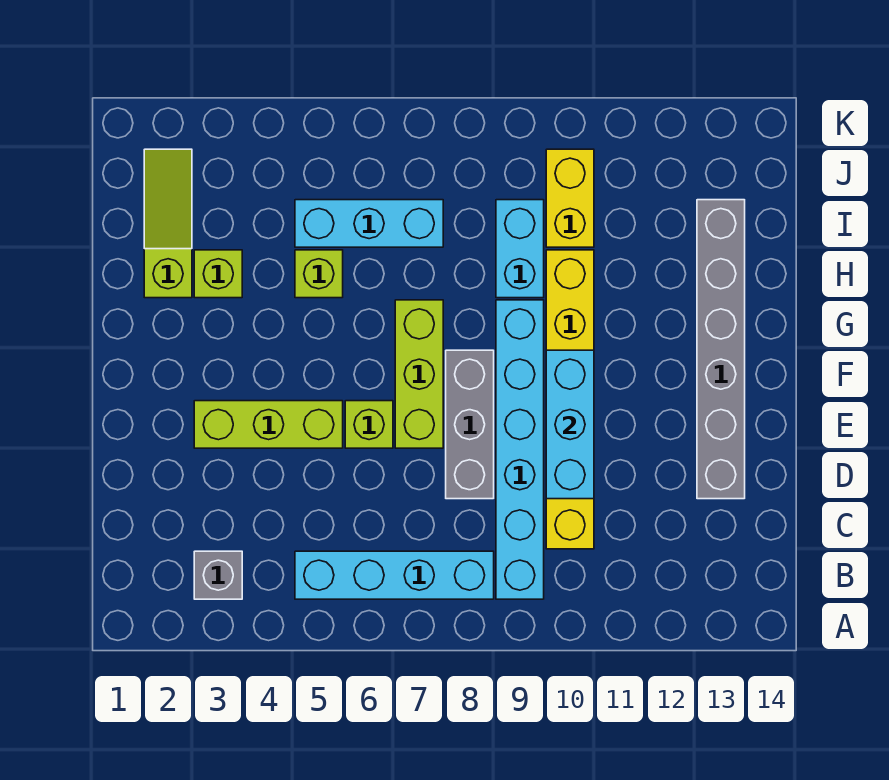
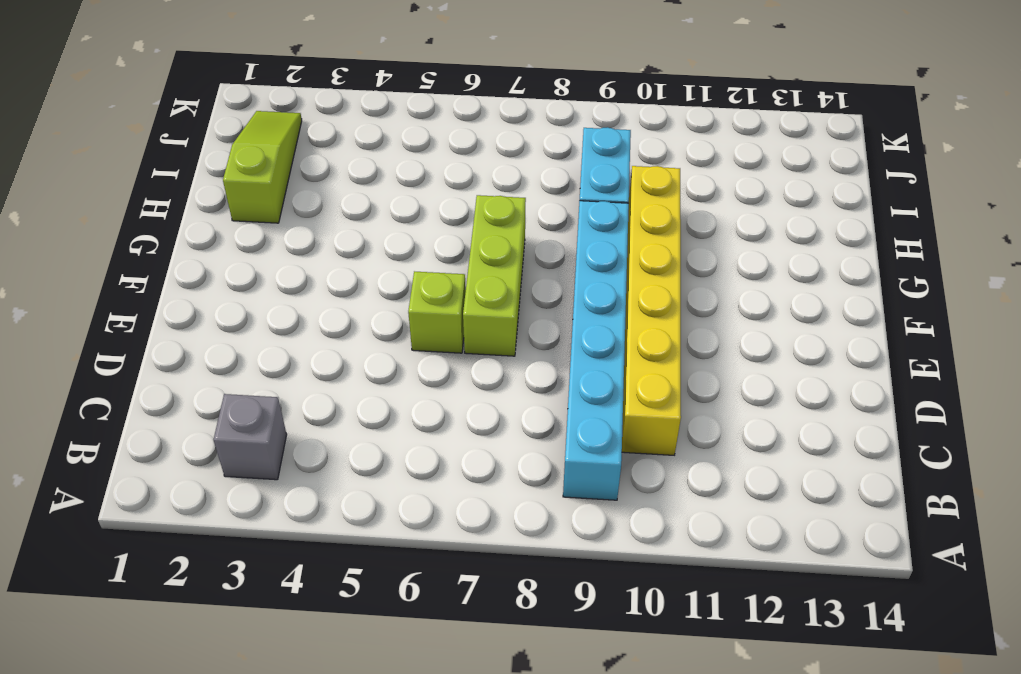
none -> cyan brick B5:B8 level 1
none -> grey brick D8:F8 level 1
none -> grey brick D13:I13 level 1

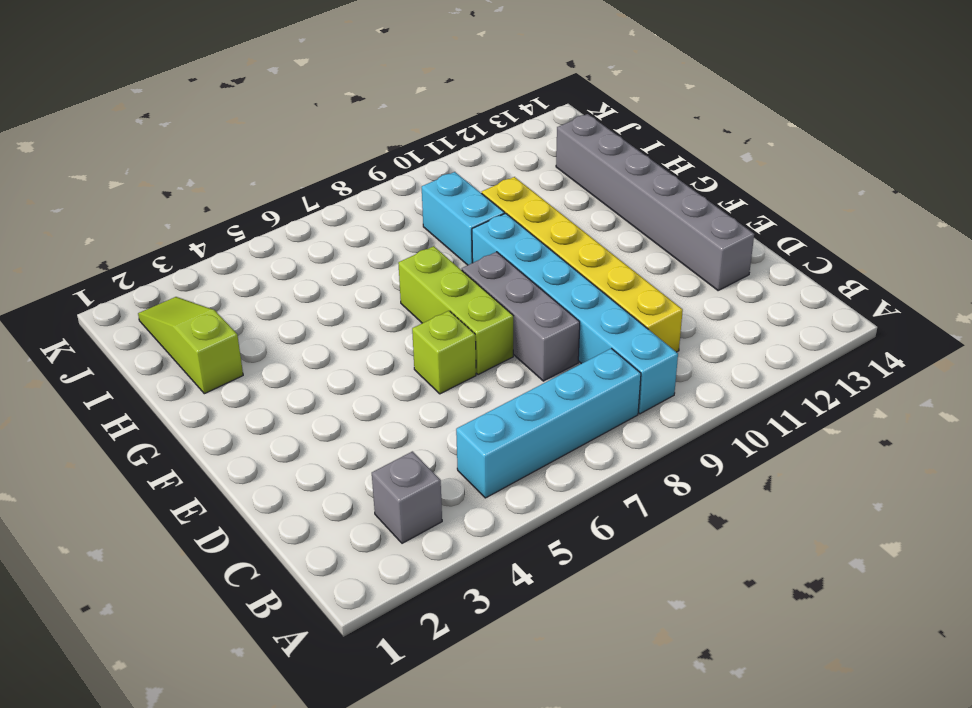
none -> lime brick E3:E5 level 1
none -> lime brick H3 level 1
none -> lime brick H5 level 1

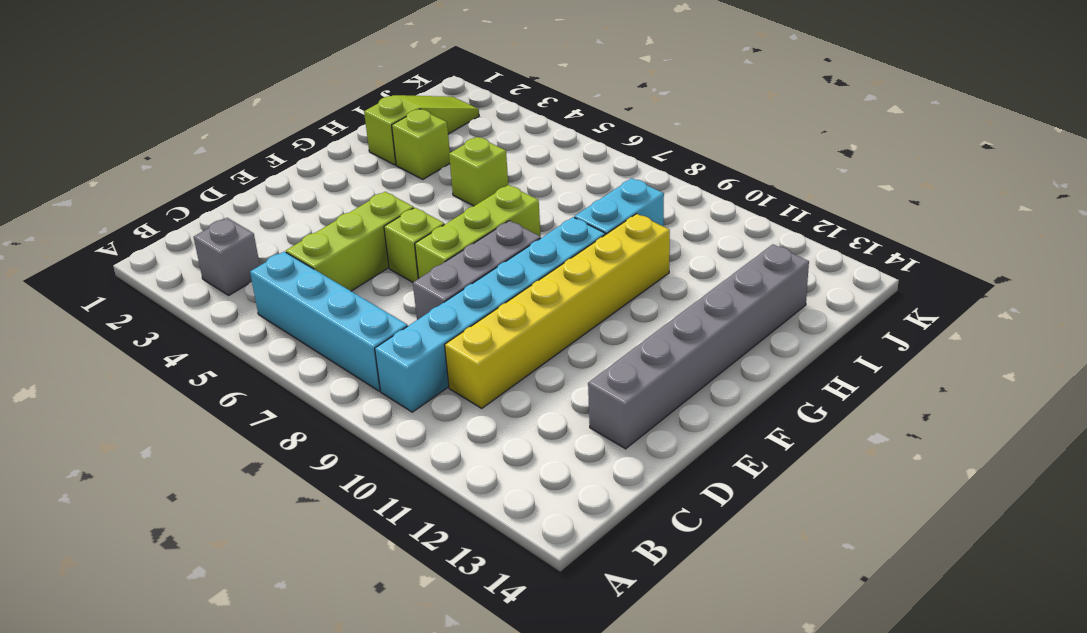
lime brick C5:E5 level 1 -> lime brick E3:E5 level 1
none -> cyan brick I5:I7 level 1
none -> yellow brick I10:J10 level 1
none -> cyan brick D10:F10 level 2

